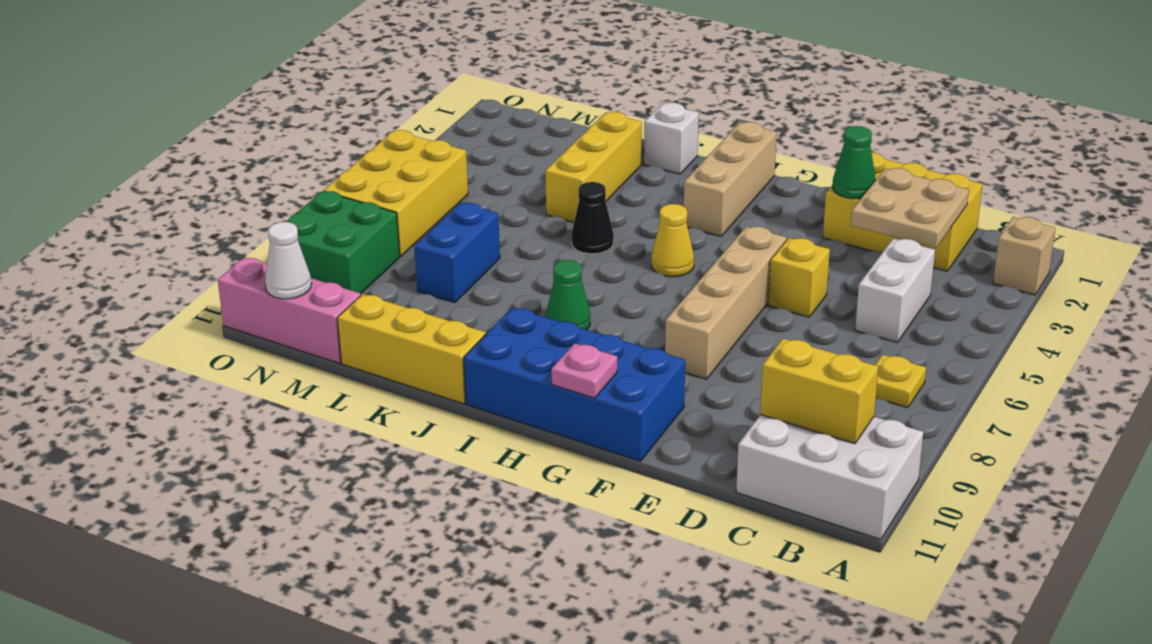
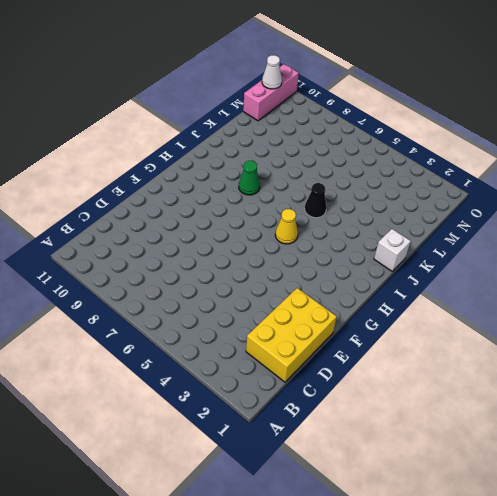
none -> tan brick A2 level 1
none -> white brick A10:C11 level 1
none -> yellow plate B7 level 1

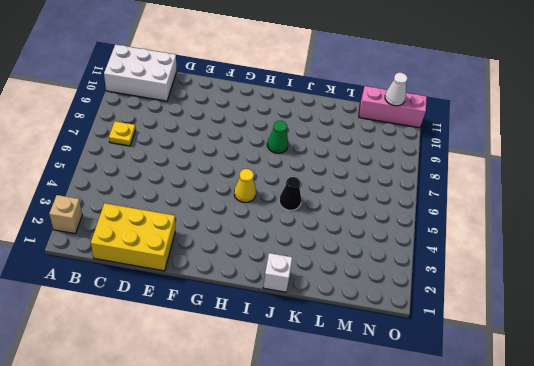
none -> white brick C4:C5 level 1
none -> yellow brick E5 level 1
none -> tan brick F5:F8 level 1

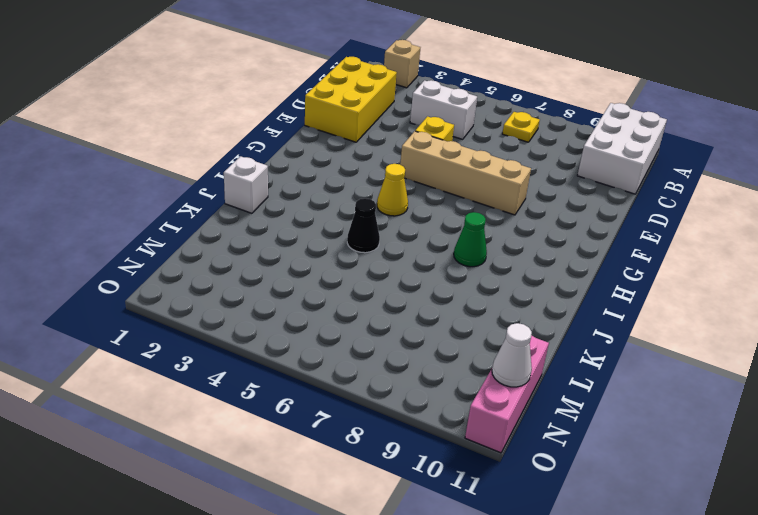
none -> blue brick F10:I11 level 1
none -> tan brick H1:H3 level 1
none -> yellow brick J11:L11 level 1

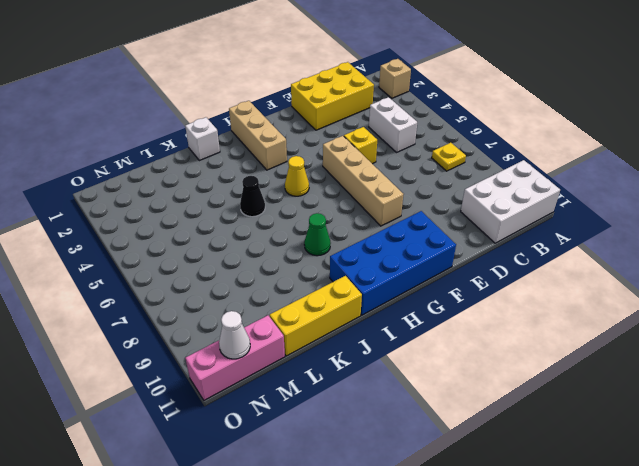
none -> yellow brick K2:K4 level 1
none -> blue brick L7:L8 level 1
none -> yellow brick N5:O7 level 1

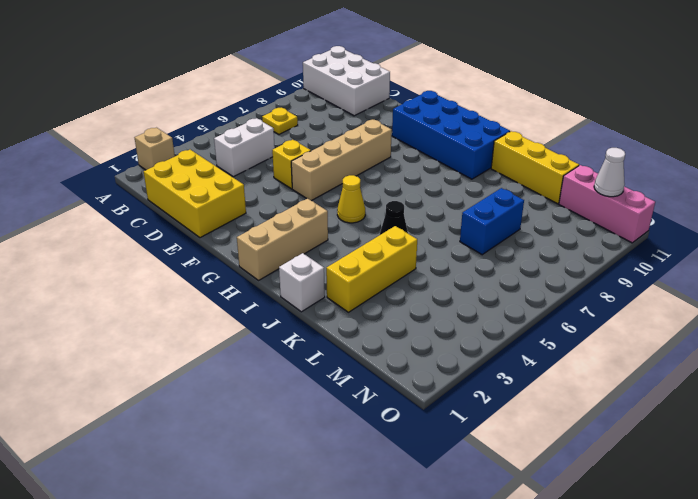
none -> green cone I8 level 1
none -> yellow brick N5:O7 level 1
none -> green brick N8:O9 level 1

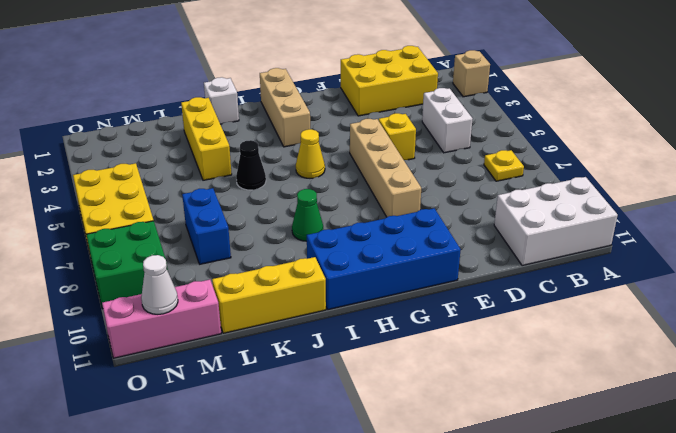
none -> yellow brick B10:C10 level 2
none -> tan plate C2:D3 level 2
none -> green cone E2 level 2

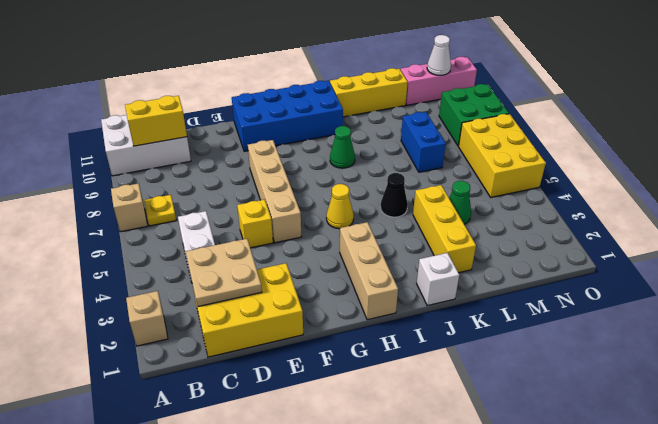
tan brick A7 level 1 -> none
green cone L4 level 1 -> green cone E2 level 2
none -> pink plate G11 level 2

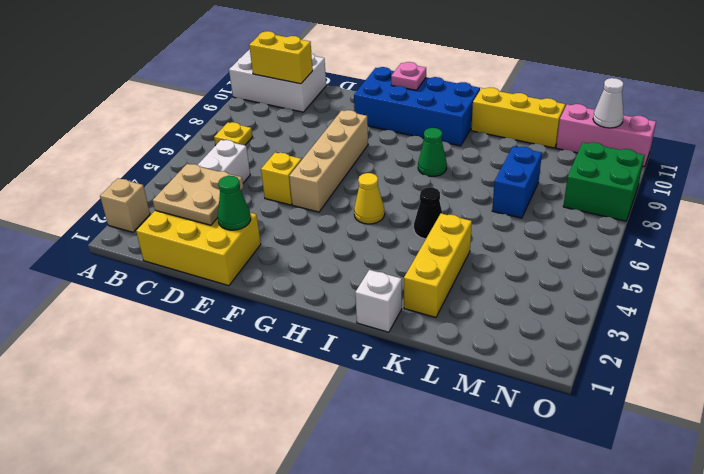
none -> tan brick H1:H3 level 1
none -> yellow brick N5:O7 level 1

